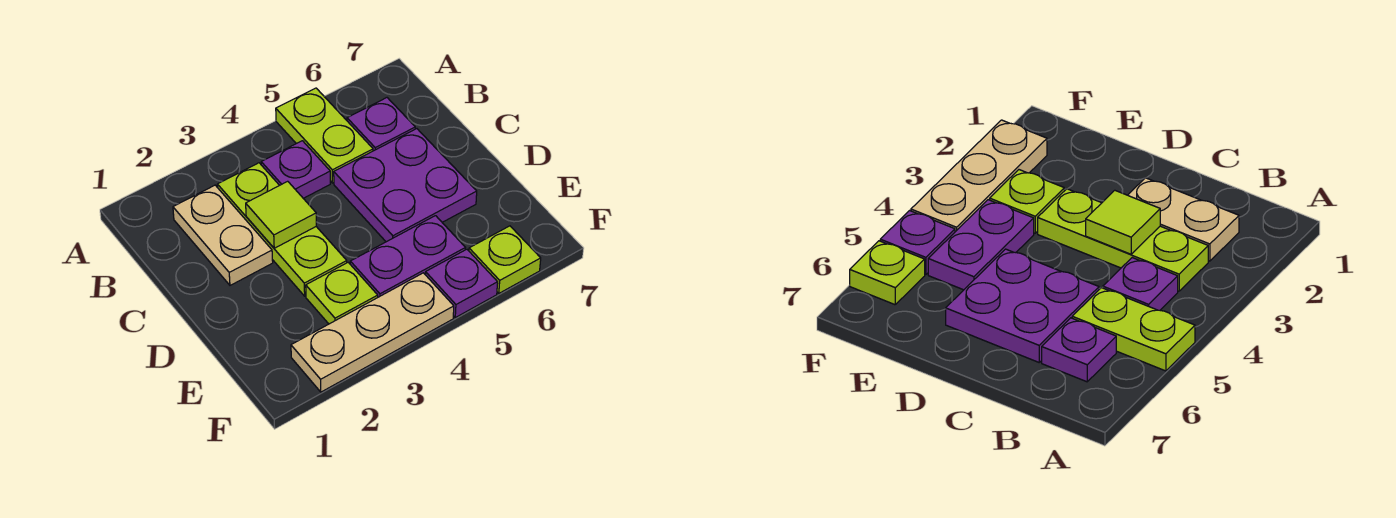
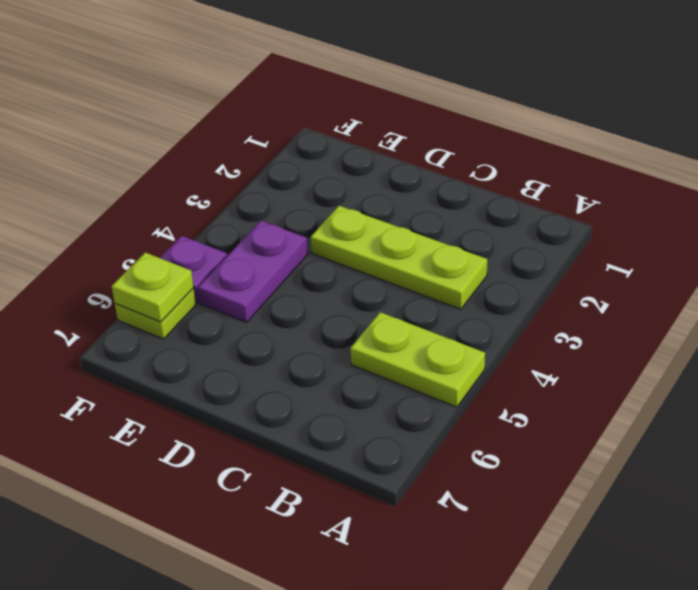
lime plate F6 level 2 -> lime plate E3 level 1
none -> tan plate B2:C2 level 1
none -> purple plate B4 level 1
none -> purple plate B6 level 1

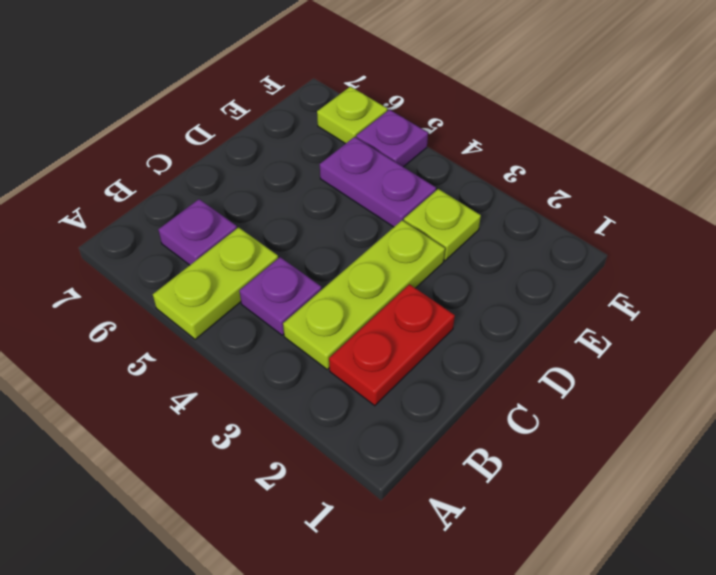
red plate B2:C2 level 1 -> tan plate B2:C2 level 1
none -> purple plate C5:D6 level 1
none -> tan plate F2:F4 level 1
none -> lime tile C3 level 2

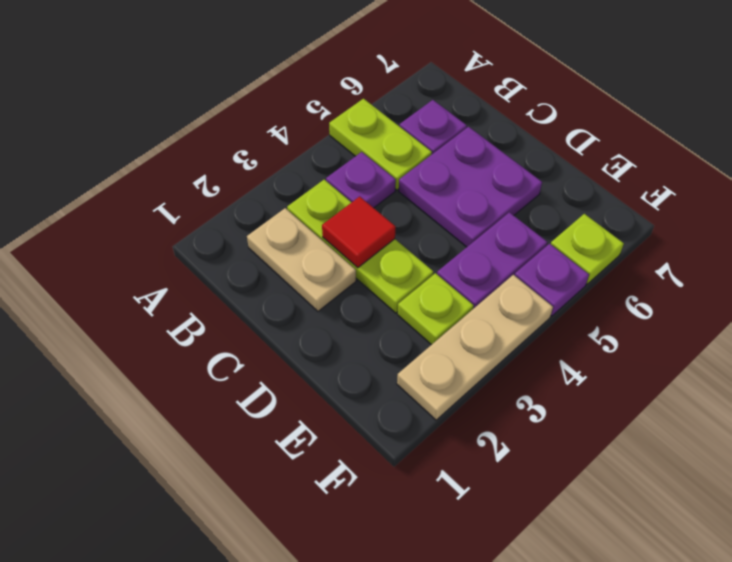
red tile C3 level 2 -> lime tile C3 level 2

